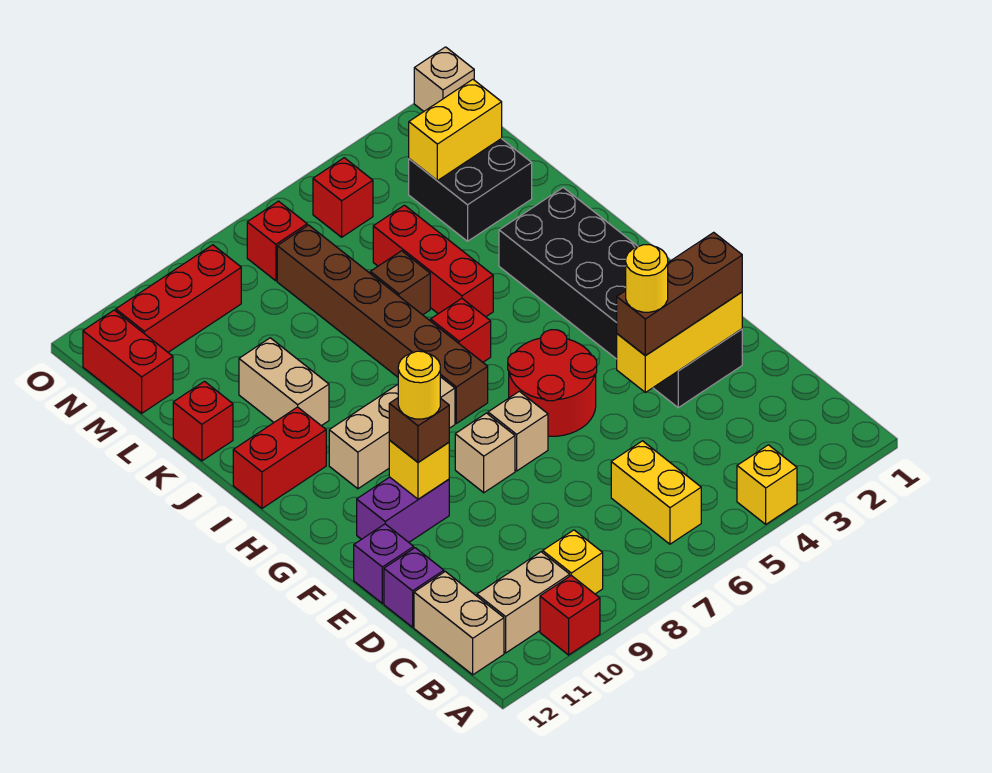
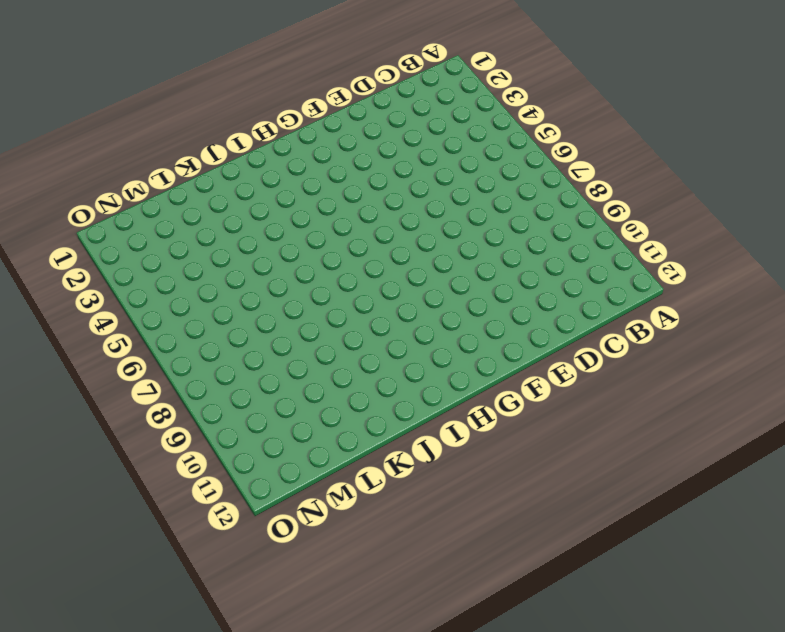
none -> yellow brick A4 level 1
none -> red brick A10 level 1
none -> yellow brick B6:C6 level 1
none -> yellow brick B9 level 1

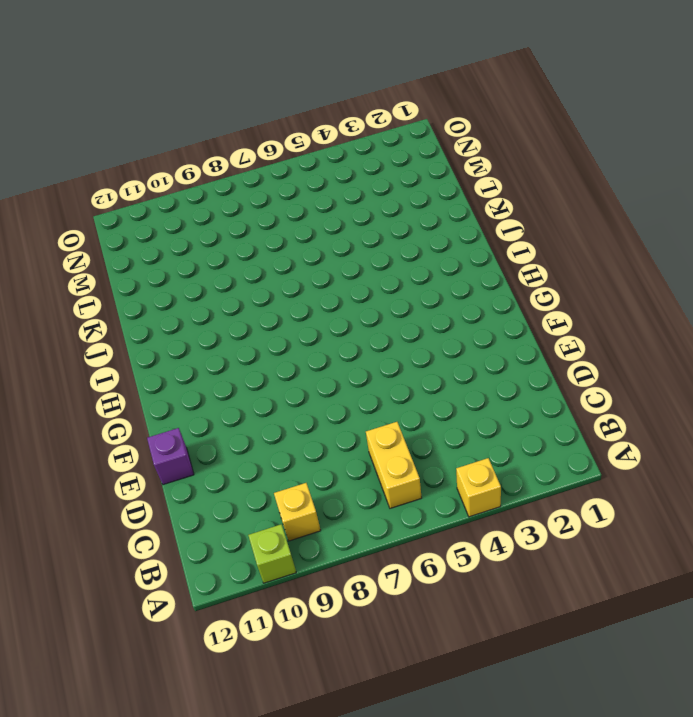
lime brick A10 level 1 -> red brick A10 level 1
none -> tan brick B10:B11 level 1
none -> tan brick B12:C12 level 1
none -> purple brick D12 level 1
none -> black brick E2:J3 level 1

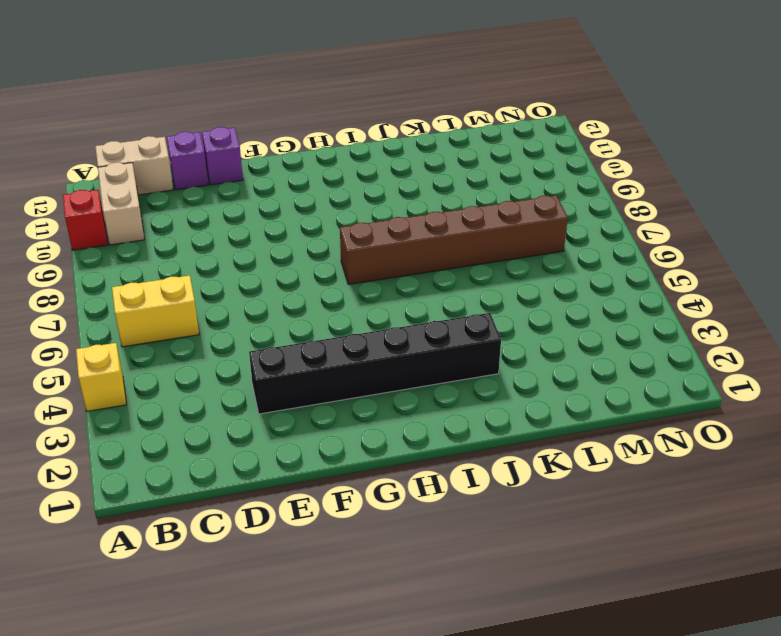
black brick E3:J3 level 1 -> black brick E2:J3 level 1
none -> yellow brick B9 level 1
none -> red round brick F5:G6 level 1
none -> tan brick F7 level 1
none -> tan brick F8 level 1

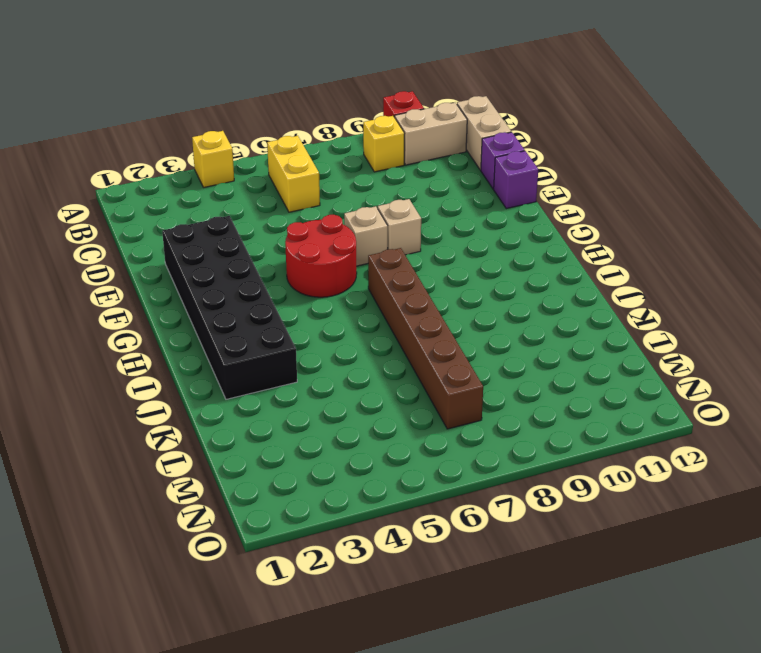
none -> purple brick F10:F11 level 1
none -> tan brick H8:H10 level 1
none -> red brick I6 level 1
none -> red brick I11:I12 level 1

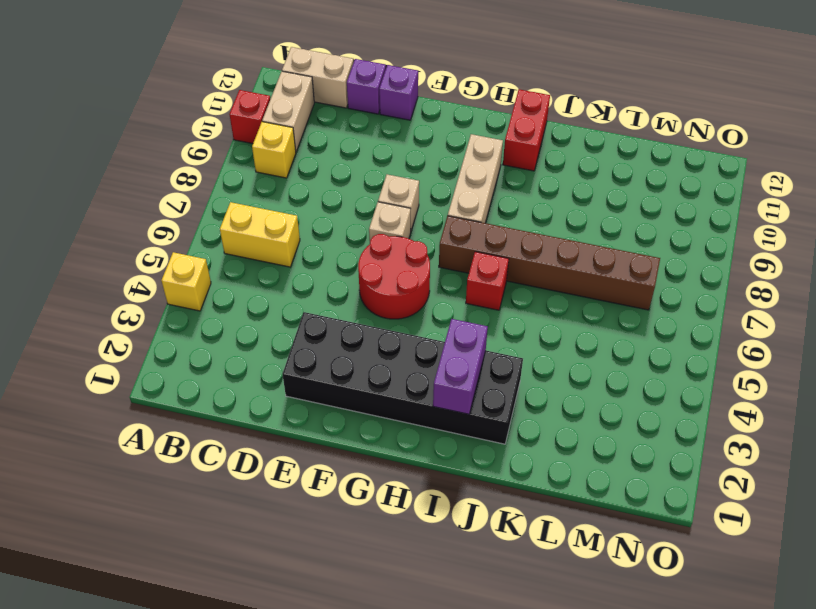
purple brick I2:I3 level 2 -> purple brick F10:F11 level 1
none -> red brick J5:L5 level 1
none -> tan brick J10:K10 level 1
none -> brown brick K6 level 1
none -> red brick K12 level 1

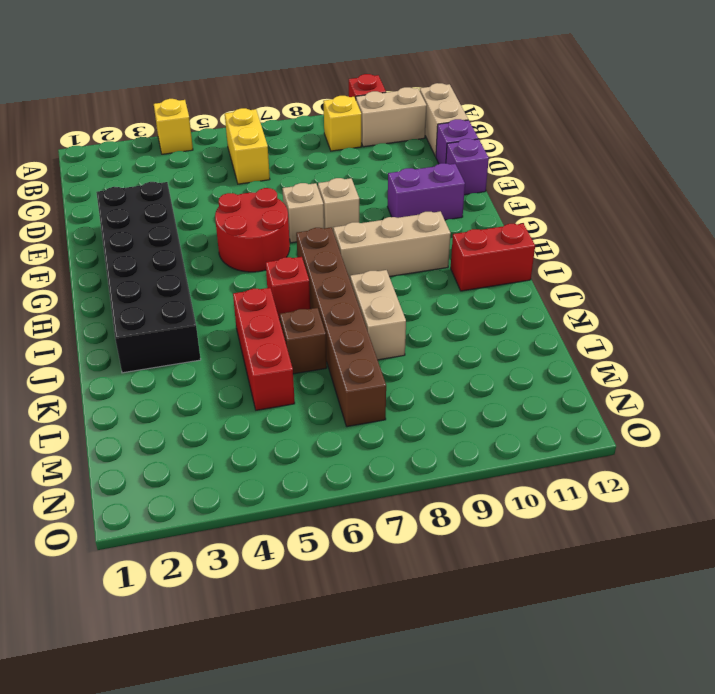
tan brick J8:K8 level 1 -> tan brick J10:K10 level 1
none -> red brick K12 level 1
none -> black brick L2:M3 level 1
none -> red brick M12:N12 level 1
none -> red brick N5 level 1

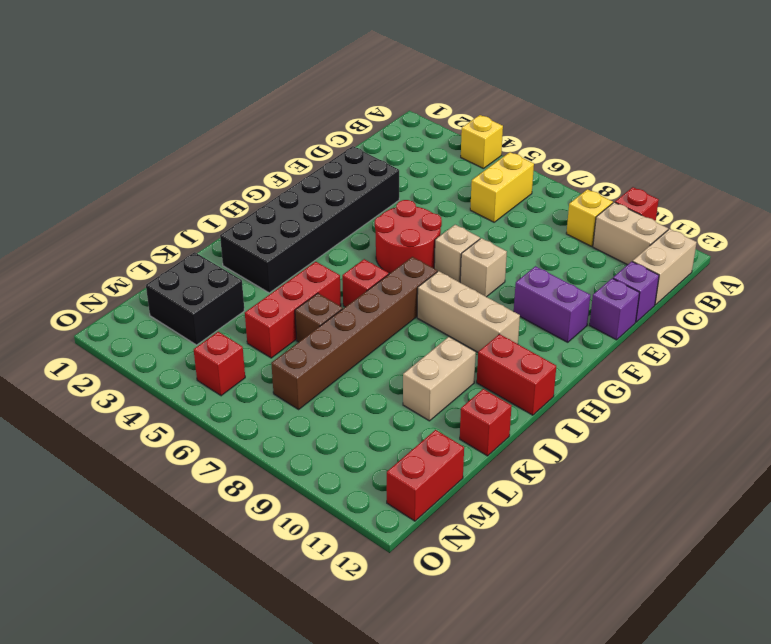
none -> red brick N7 level 1
none -> red brick N9:N11 level 1
none -> tan brick O1 level 1
none -> yellow brick E2:E4 level 2

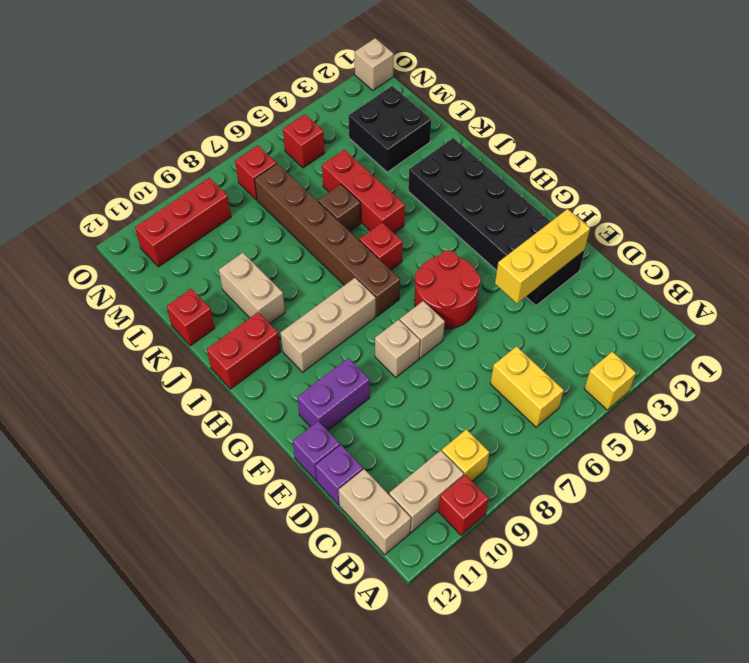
none -> red brick M12:N12 level 1
none -> yellow brick F10 level 2
none -> yellow brick M2:M3 level 2
none -> brown brick E2:E4 level 3

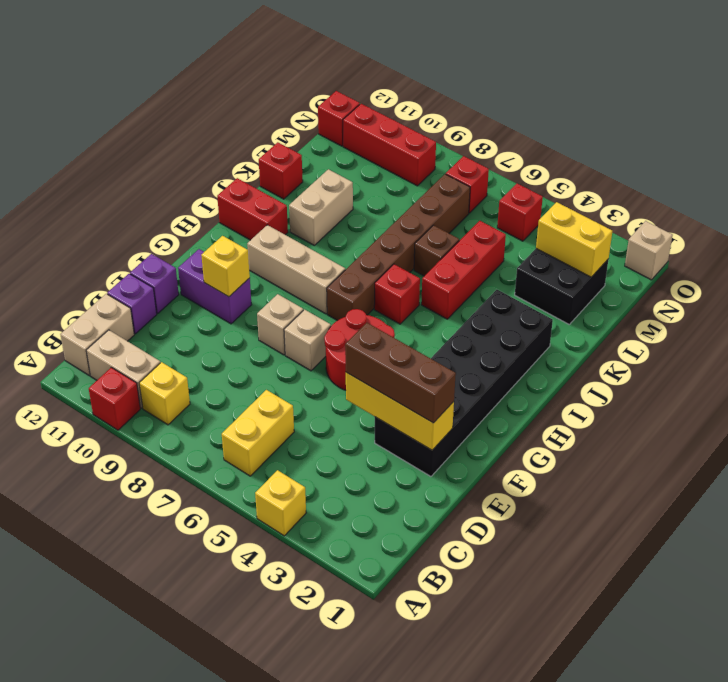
red brick N12 level 1 -> red brick M12:N12 level 1
none -> brown brick F10 level 3
none -> yellow round brick E4 level 4
none -> yellow round brick F10 level 4

